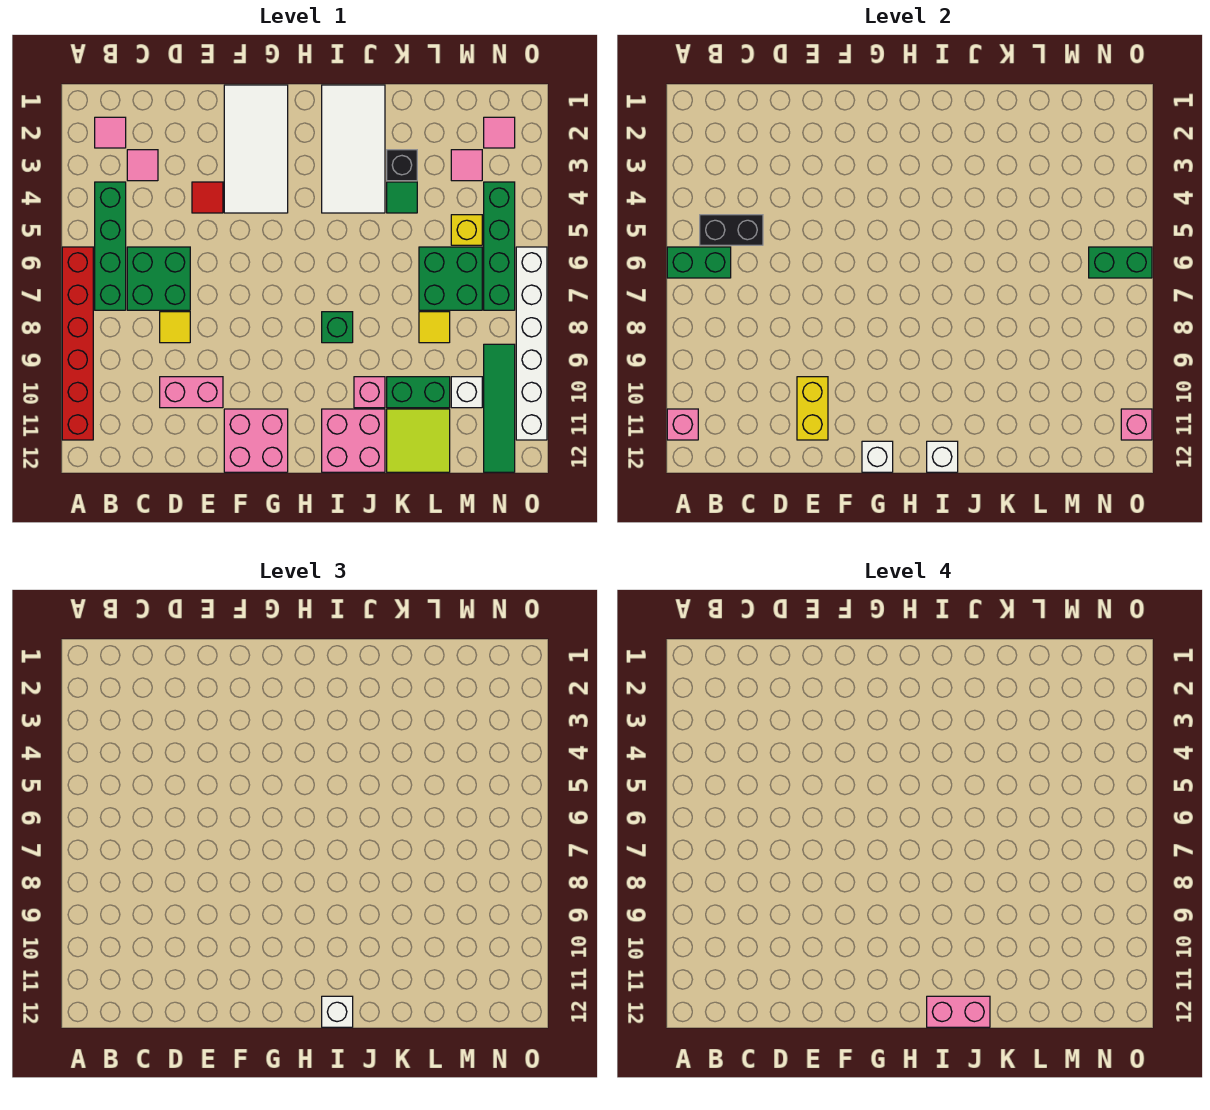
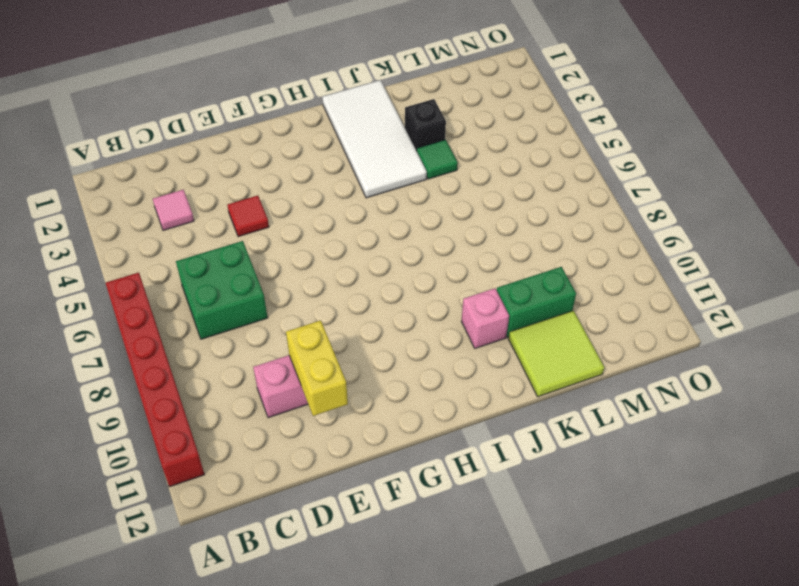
none -> pink tile B2 level 1
none -> green brick B4:B7 level 1
none -> yellow tile D8 level 1
none -> white tile F1:G4 level 1

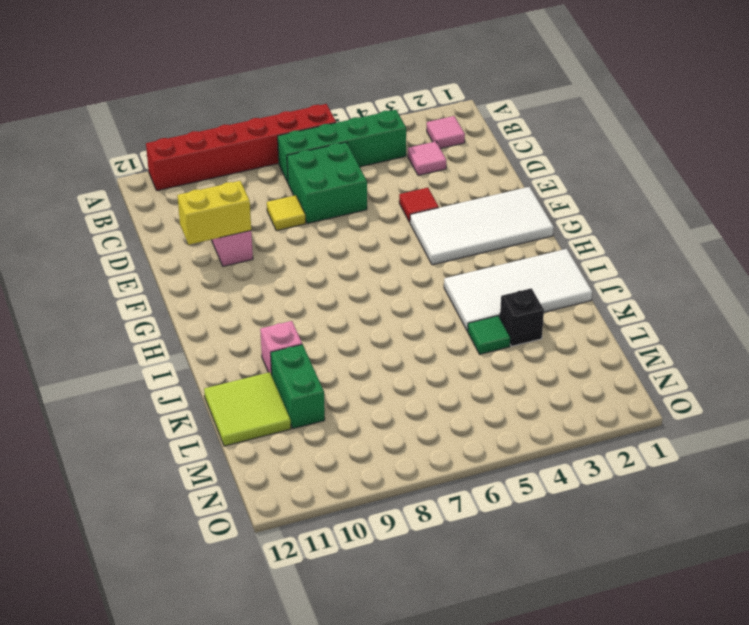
none -> pink brick F11:G12 level 1
none -> green brick I8 level 1
none -> pink brick I11:J12 level 1
none -> green brick L6:M7 level 1

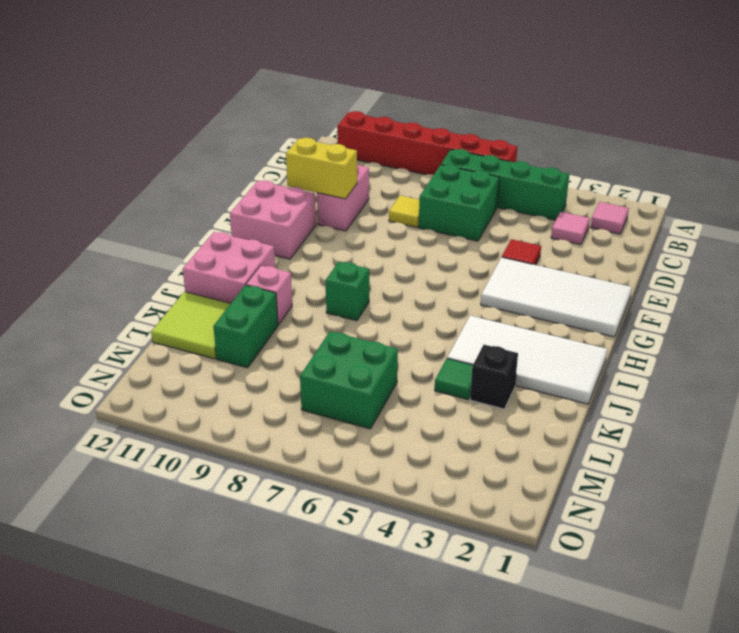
none -> yellow tile L8 level 1
none -> pink tile M3 level 1
none -> yellow brick M5 level 1
none -> white brick M10 level 1

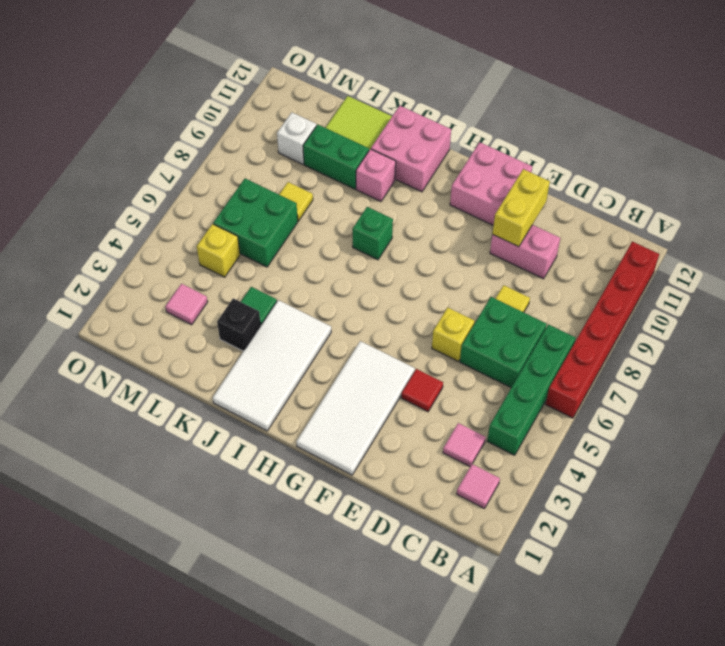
yellow brick E6 level 1 -> none
none -> pink tile N2 level 1
none -> green brick N4:N7 level 1
none -> green tile N9:N12 level 1
none -> white brick O6:O11 level 1

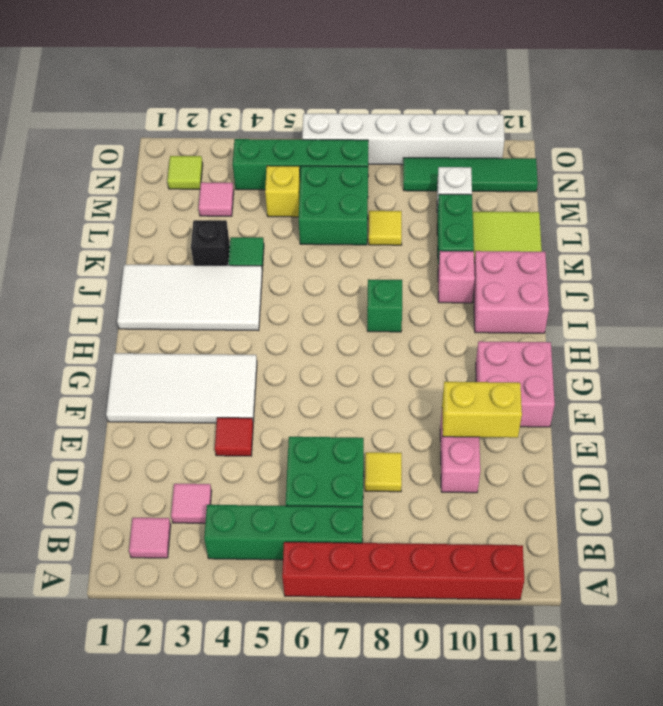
lime tile N2 level 1 -> pink tile N2 level 1
none -> green brick A6:B6 level 2
none -> pink brick A11 level 2
none -> black brick B5:C5 level 2
none -> white brick G12 level 2

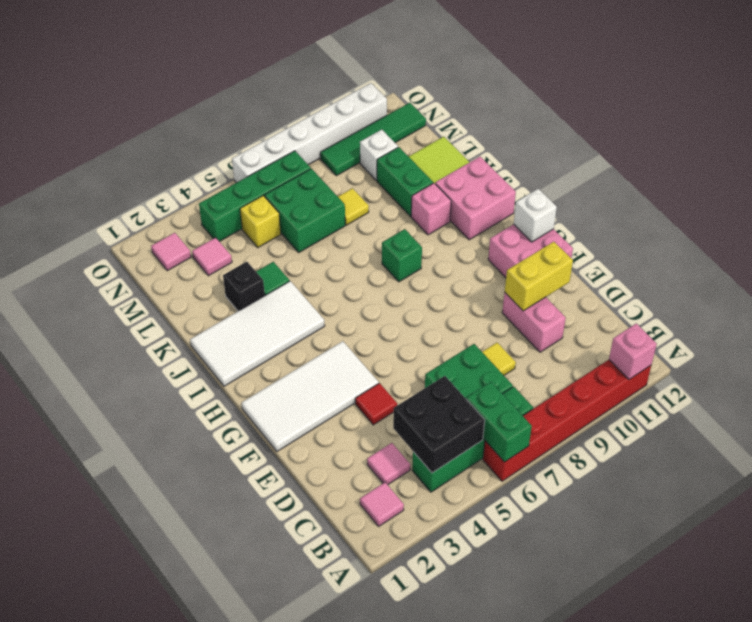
black brick B4:C5 level 2 -> black brick B5:C5 level 2
none -> white brick I12 level 2
none -> green brick N6:O6 level 2
none -> pink brick O11 level 2
none -> white brick I12 level 3

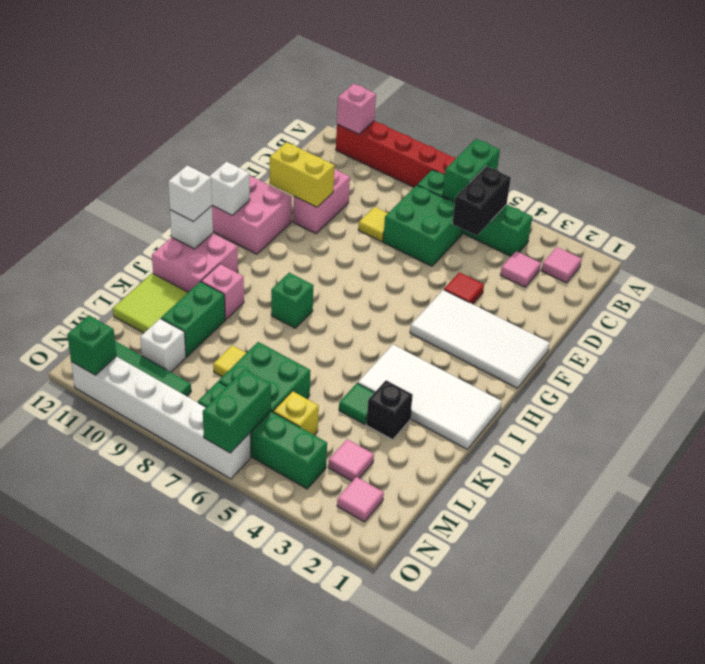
green brick O11 level 2 -> pink brick O11 level 2
none -> pink brick I12:J12 level 4

